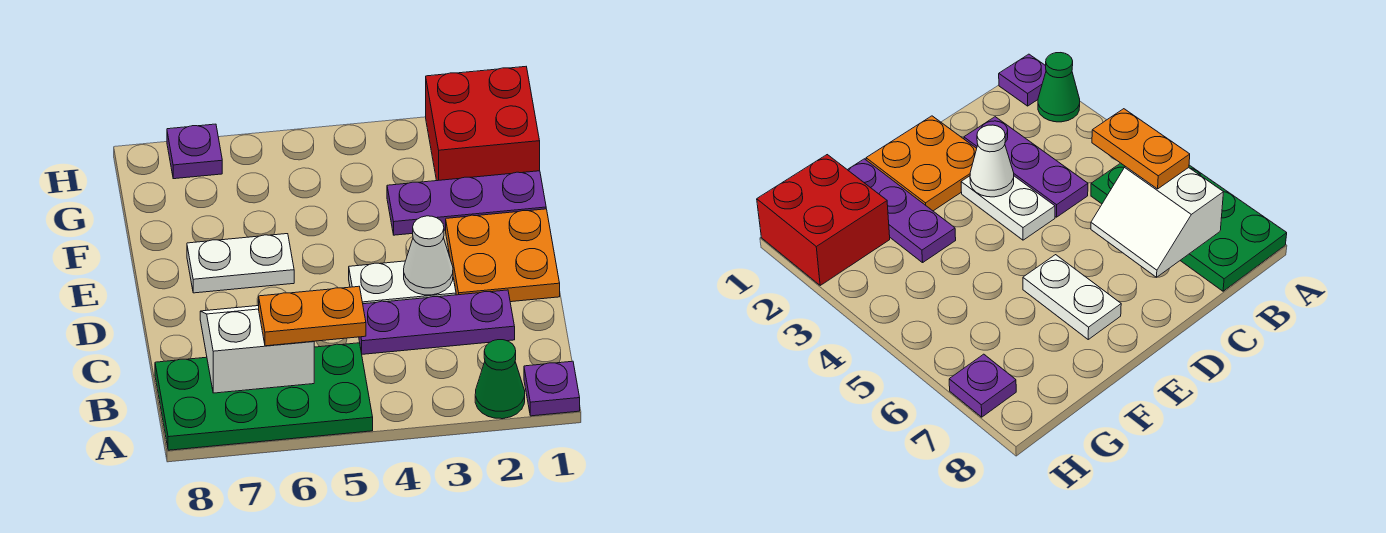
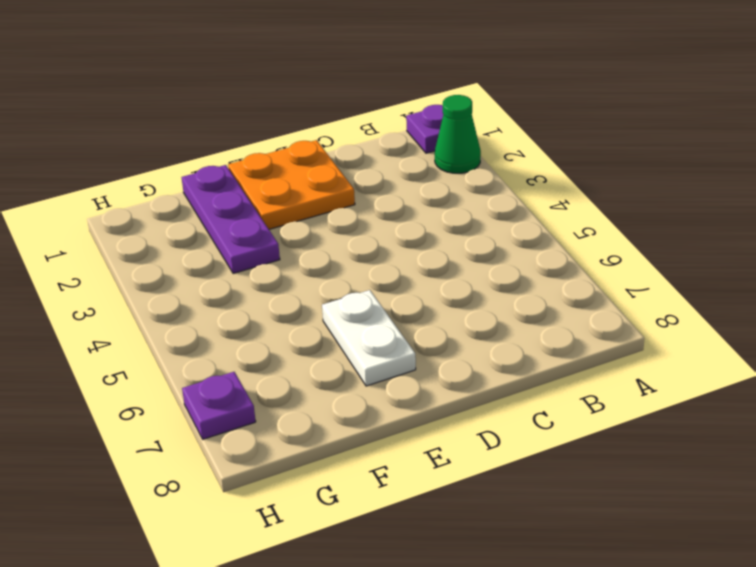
none -> green plate A5:B8 level 1
none -> purple plate C2:C4 level 1
none -> white plate D3:D4 level 1

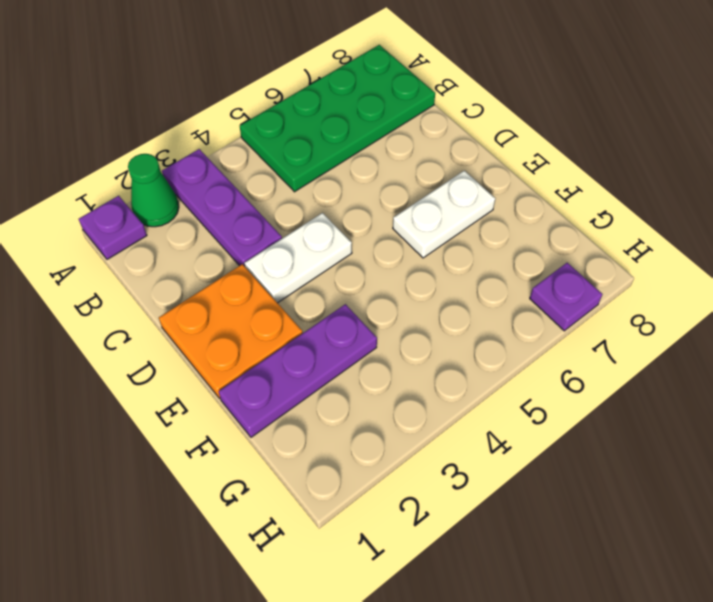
purple plate A3:C3 level 1 -> purple plate C2:C4 level 1
none -> red brick G1:H2 level 1
none -> white slope B6:C7 level 2 top B
none -> white cone D3 level 2

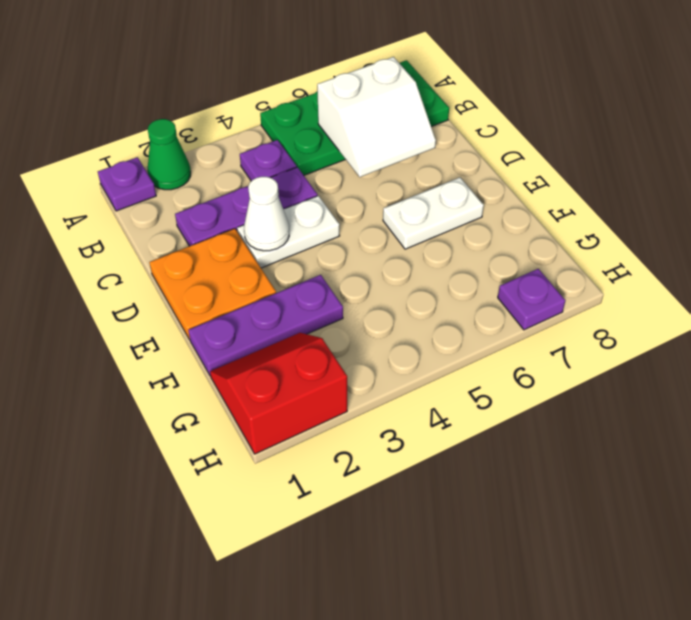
purple plate B4 level 1 -> none
red slope G1:H2 level 1 top H -> red brick G1:H2 level 1
none -> orange plate B5:B6 level 3

